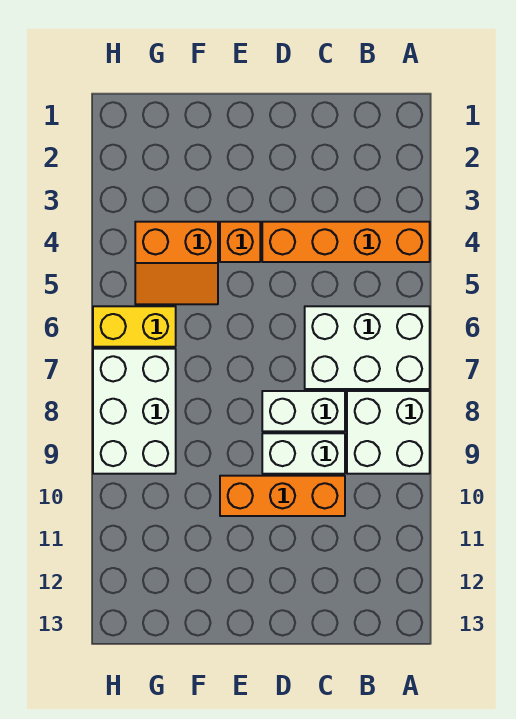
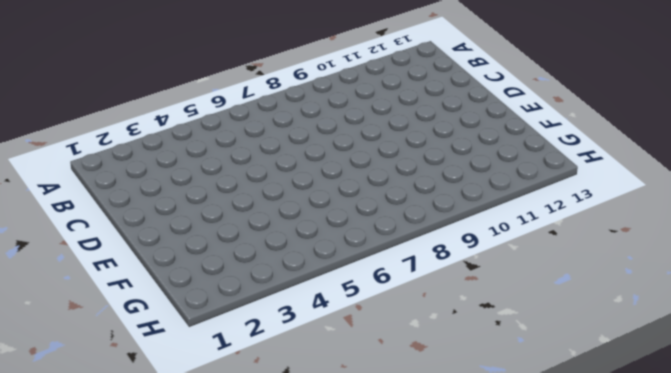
none -> orange brick A4:D4 level 1
none -> white brick A6:C7 level 1

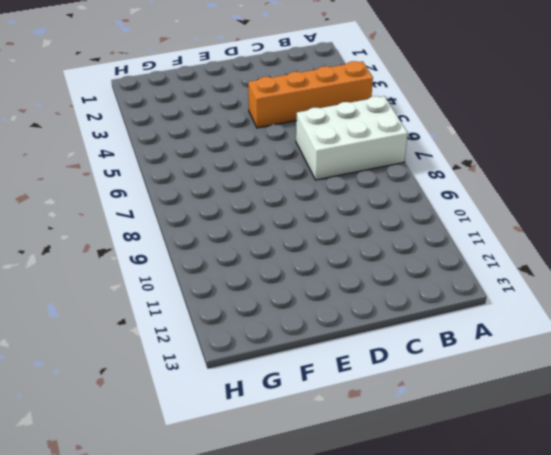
none -> white brick A8:B9 level 1
none -> white brick C8:D8 level 1

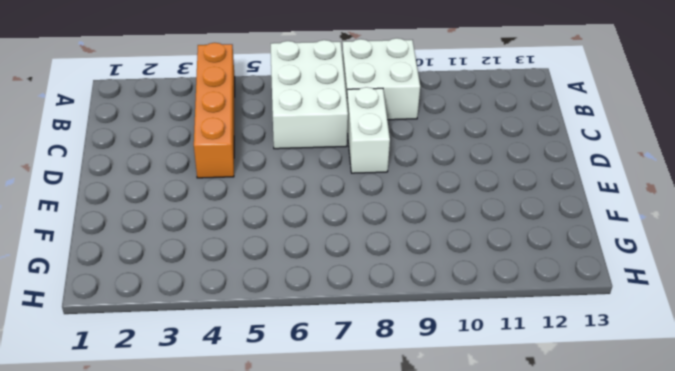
none -> white brick C9:D9 level 1
none -> orange brick C10:E10 level 1

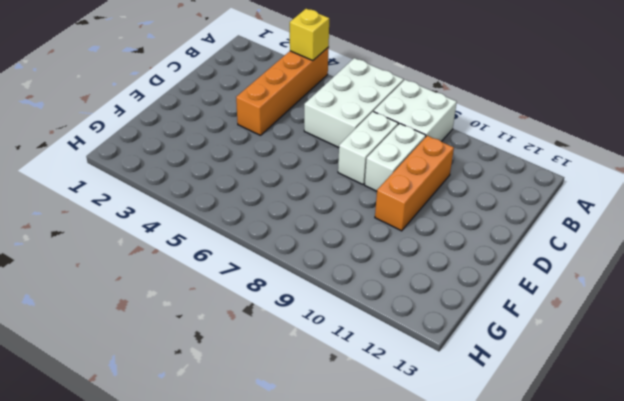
yellow brick A4 level 2 -> none
none -> orange brick E4 level 1
none -> orange slope F4:G5 level 1 top 4

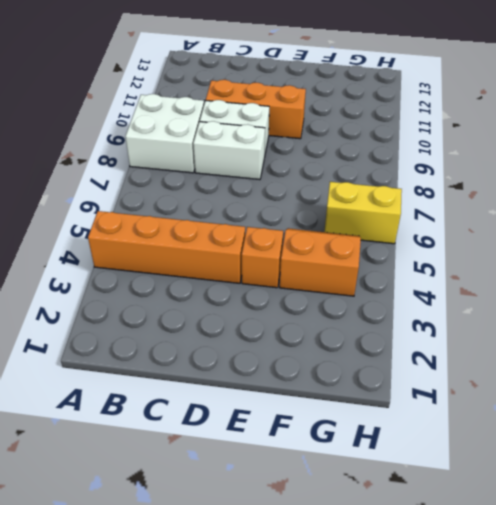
none -> white brick A6:C7 level 1
none -> white brick G7:H9 level 1

